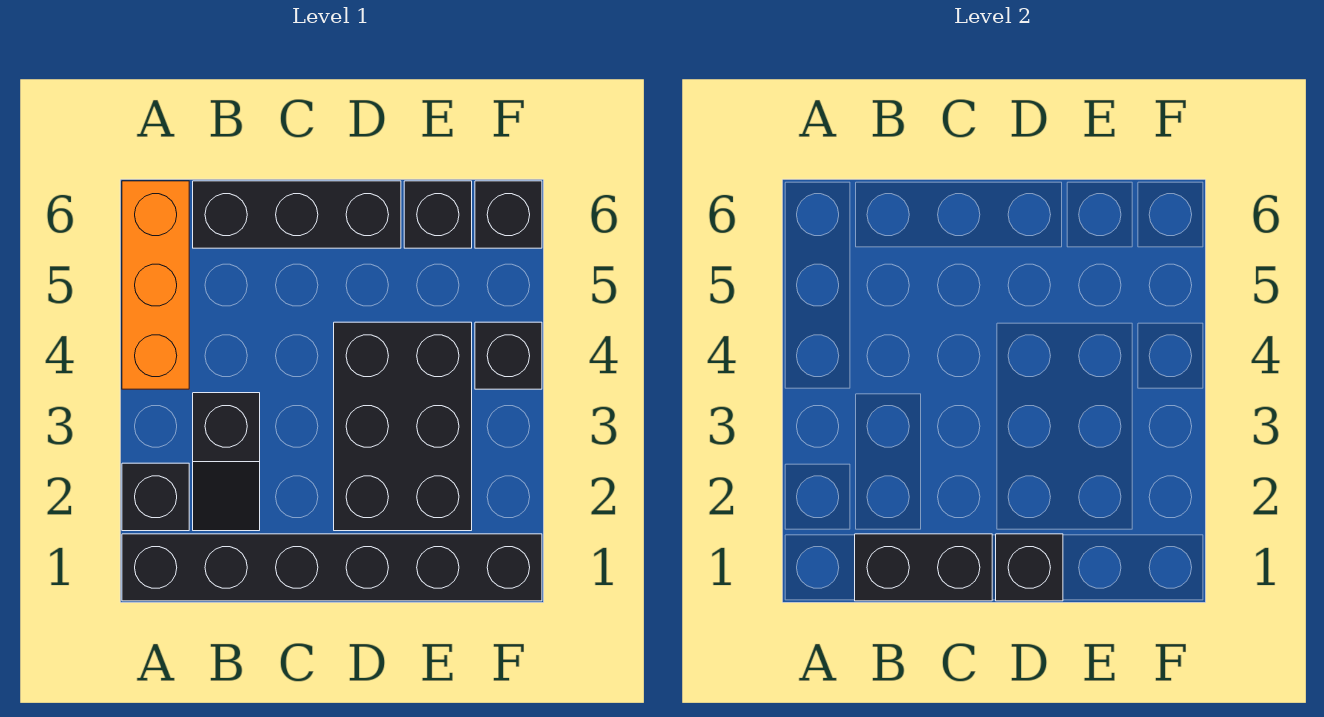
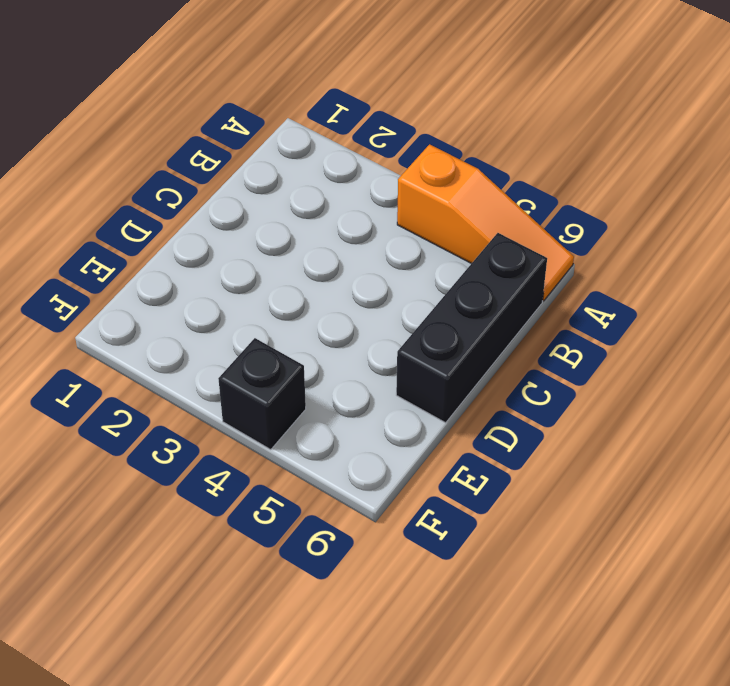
orange slope A4:A6 level 1 top 4 -> orange brick A4:A6 level 1
none -> black brick A1:F1 level 1
none -> black brick A2 level 1

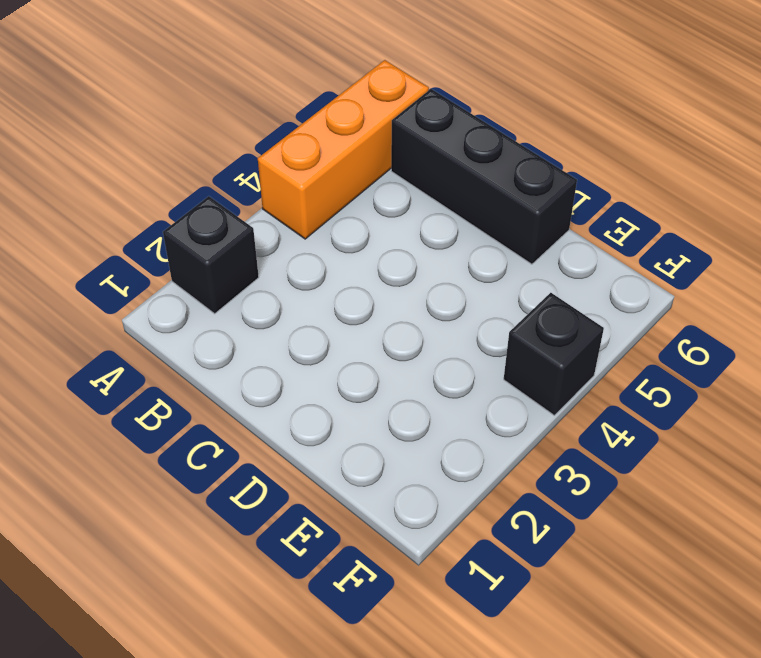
none -> black brick A1:F1 level 1
none -> black slope B2:B3 level 1 top 3

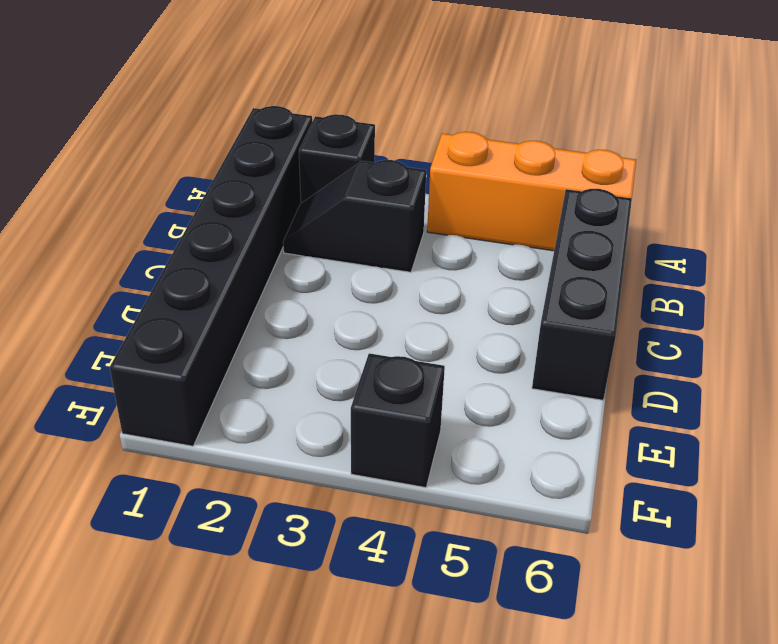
none -> black brick D2:E4 level 1
none -> black brick E6 level 1

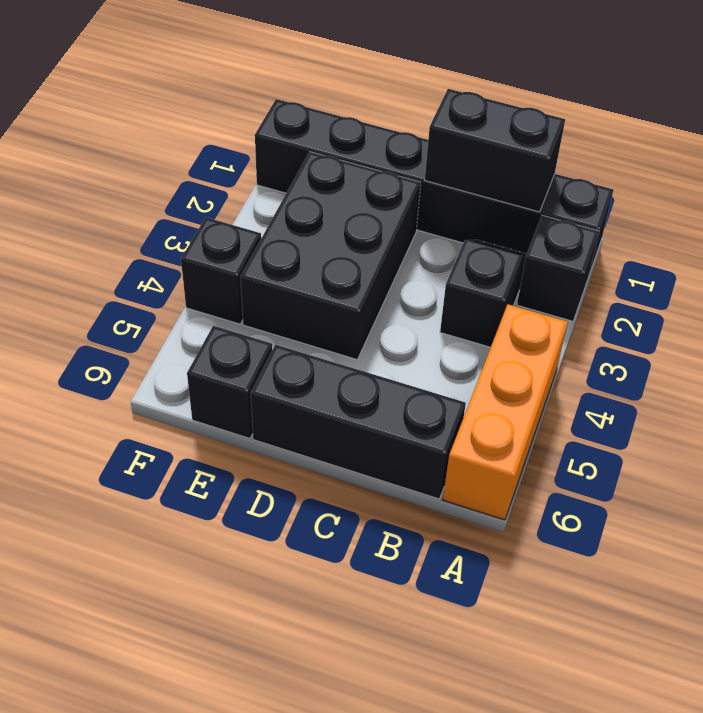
none -> black brick F6 level 1
none -> black brick D1 level 2

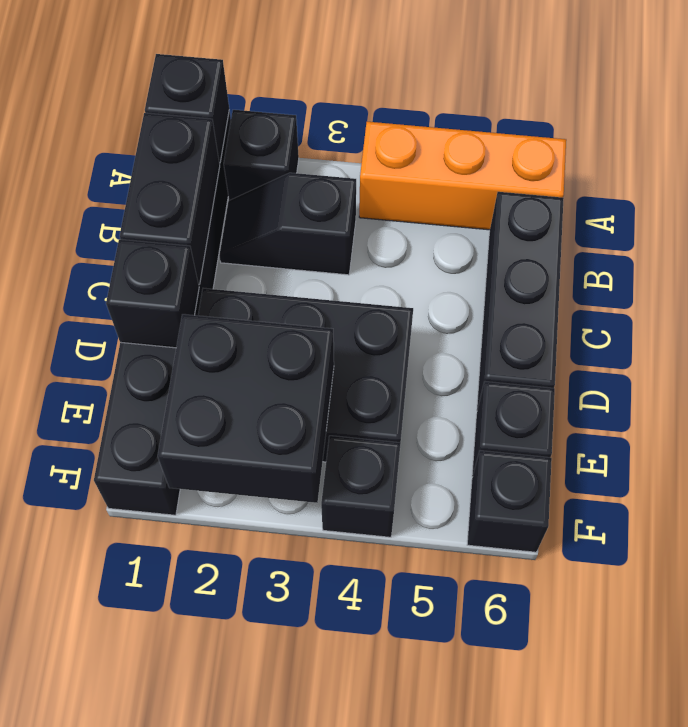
black brick A1 level 2 -> none
black brick E2:F3 level 2 -> none

